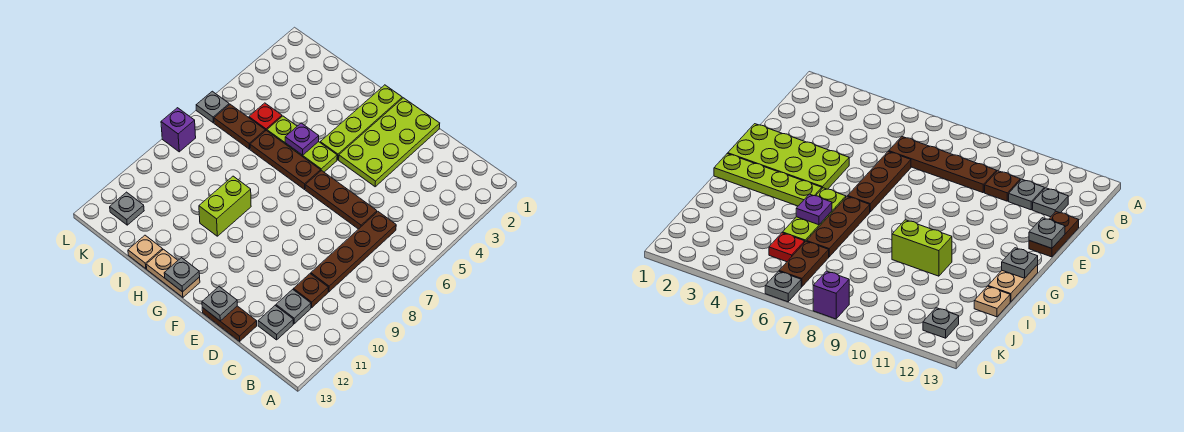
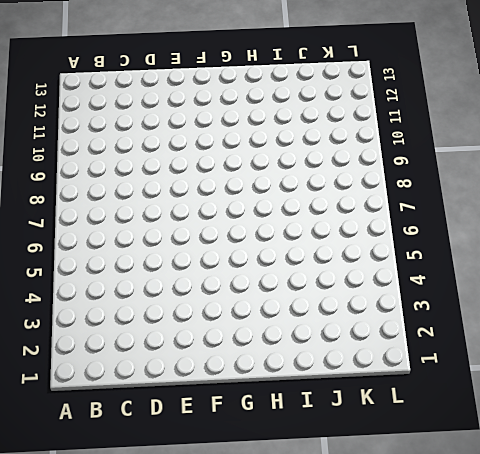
none -> brown plate C6:C9 level 1
none -> brown plate C10 level 1
none -> grey plate C11 level 1

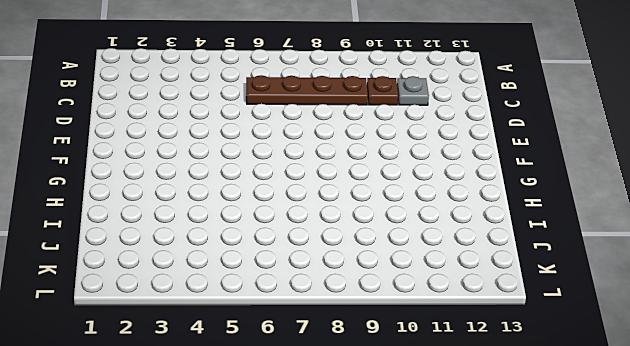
none -> grey plate C12 level 1
none -> brown plate D6:F6 level 1
none -> brown plate D13:E13 level 1

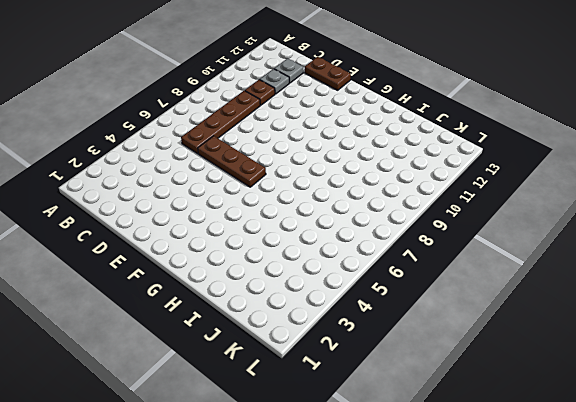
none -> lime plate E1:F4 level 1
none -> lime plate G1:G4 level 1
none -> lime plate G5:I5 level 1

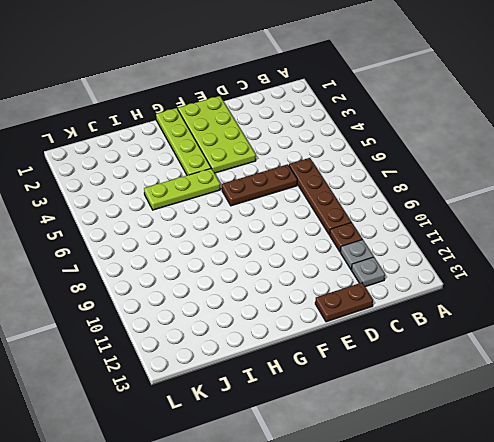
none -> brown plate G6:I6 level 1
none -> tan plate G13:H13 level 1
none -> lime brick H9:H10 level 1

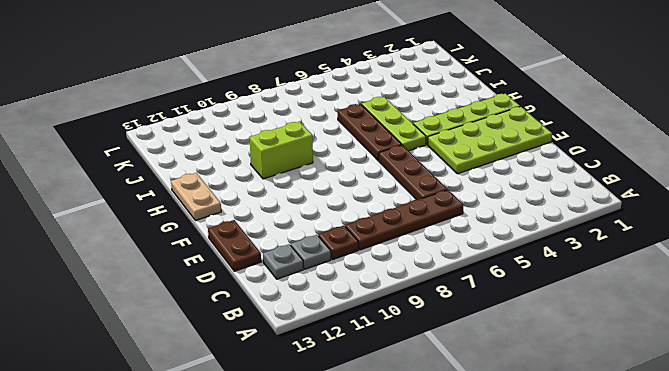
none -> tan plate I13 level 1
none -> red plate J5 level 1
none -> brown plate J6:K6 level 1

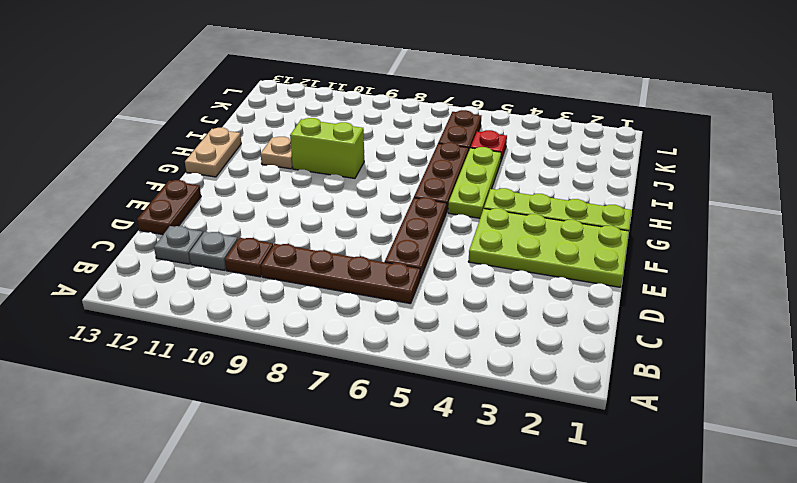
tan plate H11 level 1 -> tan plate I13 level 1
none -> grey plate K12 level 1
none -> grey plate L6 level 1
none -> purple brick L8 level 1

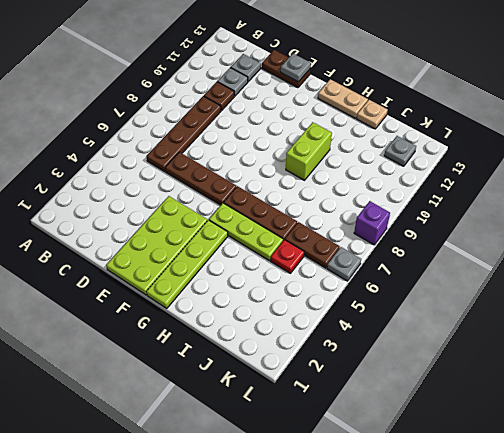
none -> grey plate G13 level 2
none -> purple plate H5 level 2

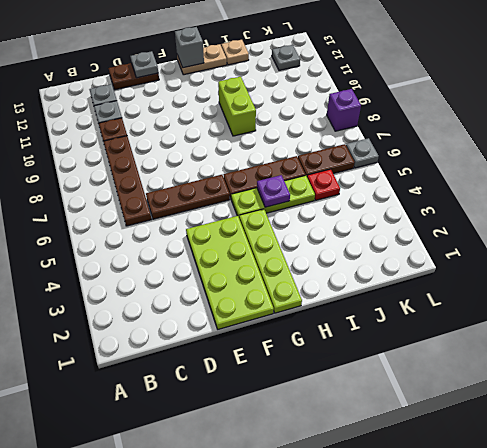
grey brick G13 level 2 -> grey plate G13 level 2

